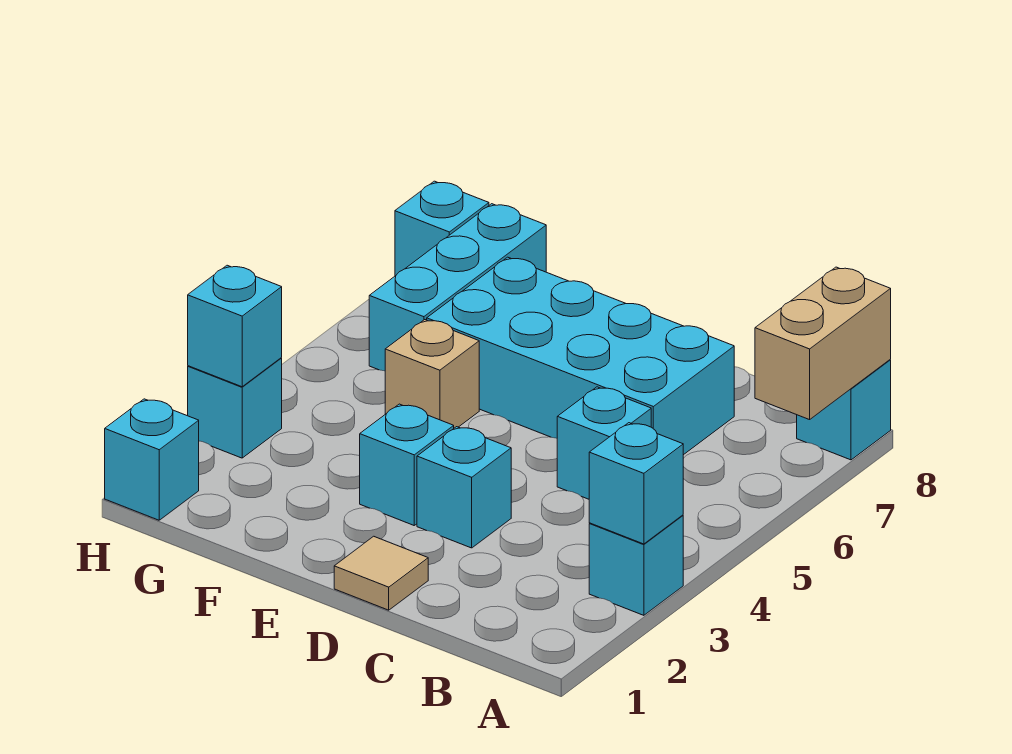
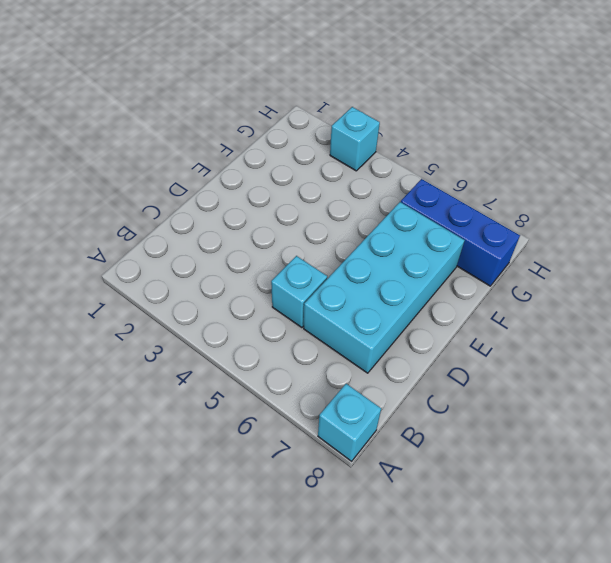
blue brick G6:G8 level 1 -> cyan brick G6:G8 level 1
none -> cyan brick A3 level 1
none -> tan tile D1 level 1
none -> cyan brick D3 level 1

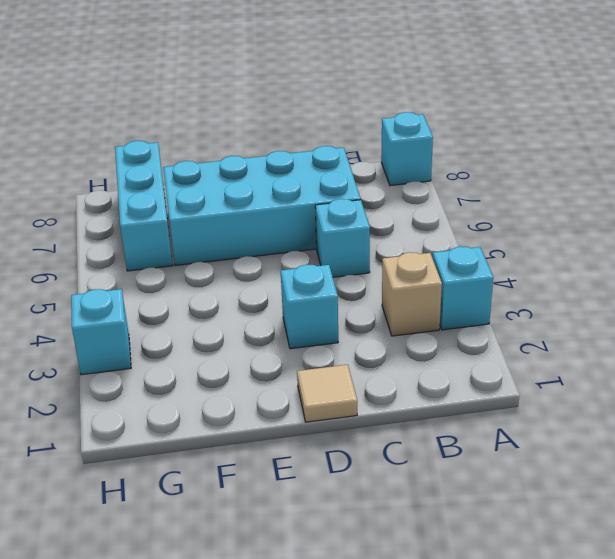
tan brick B3 level 1 -> tan brick F5 level 1
none -> cyan brick E3 level 1
none -> cyan brick H1 level 1
none -> cyan brick H8 level 1

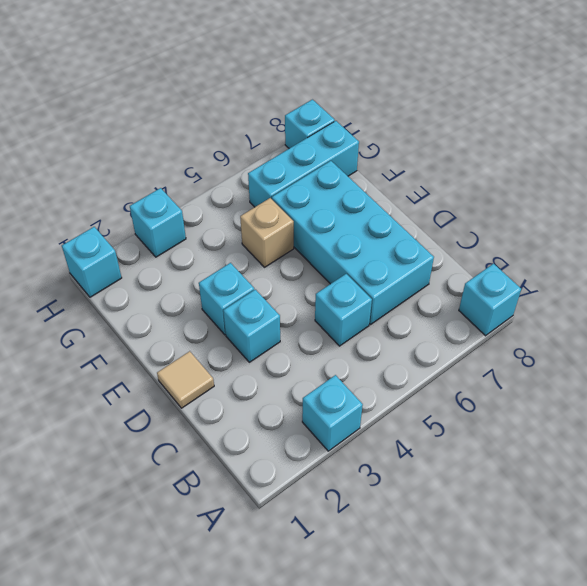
none -> cyan brick A3 level 2
none -> tan brick A7:A8 level 2
none -> cyan brick H3 level 2

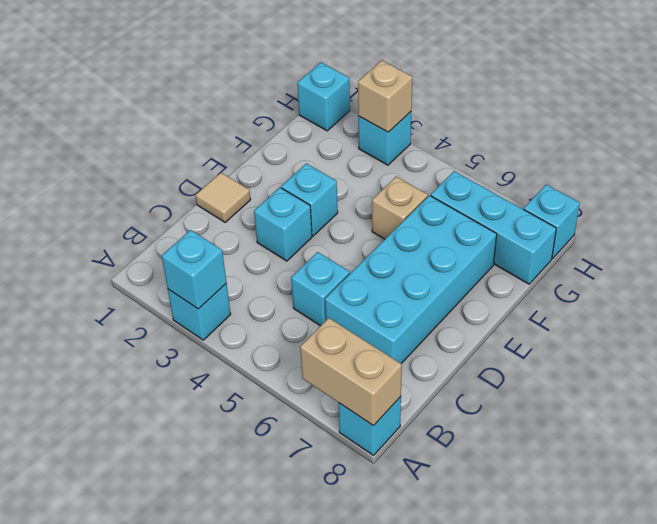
tan brick H3 level 2 -> cyan brick H3 level 2

